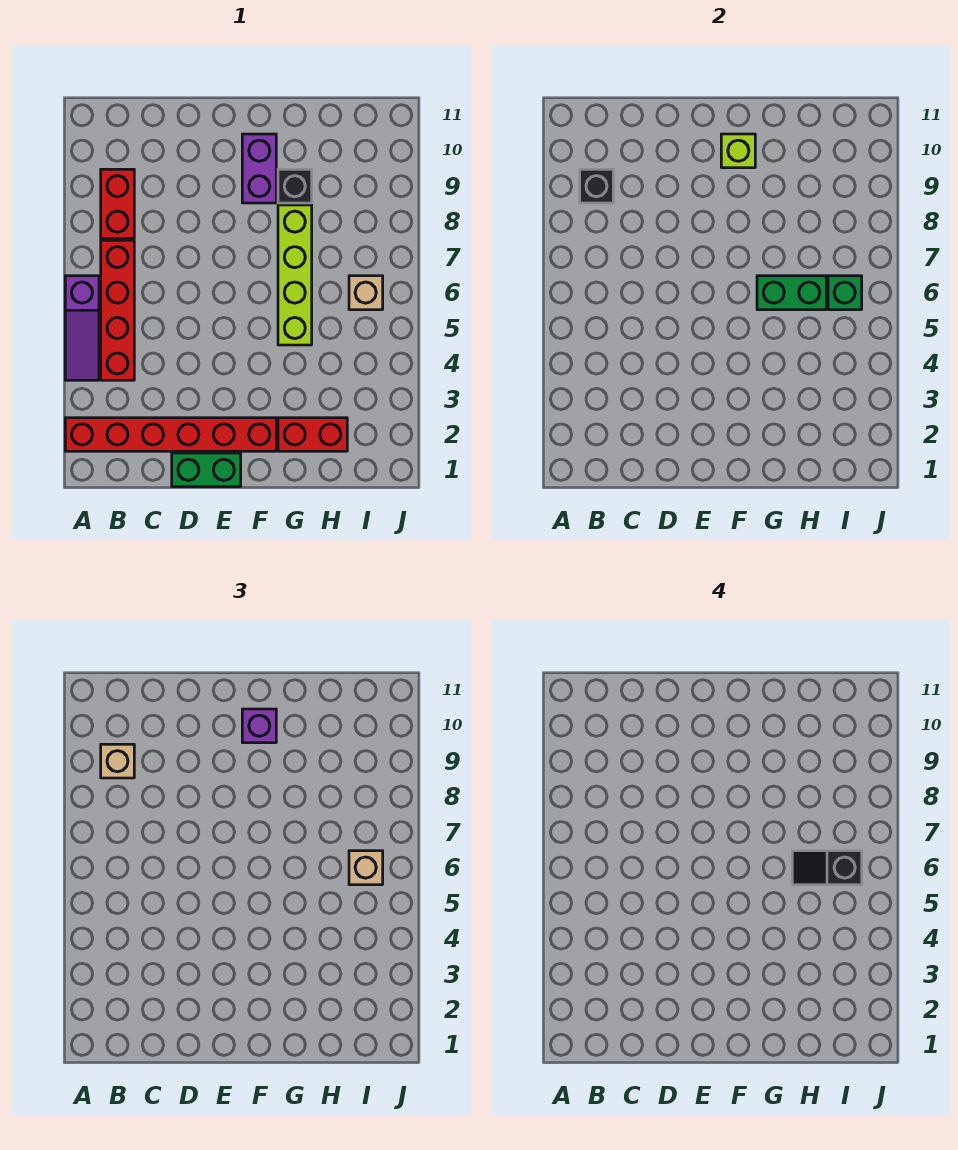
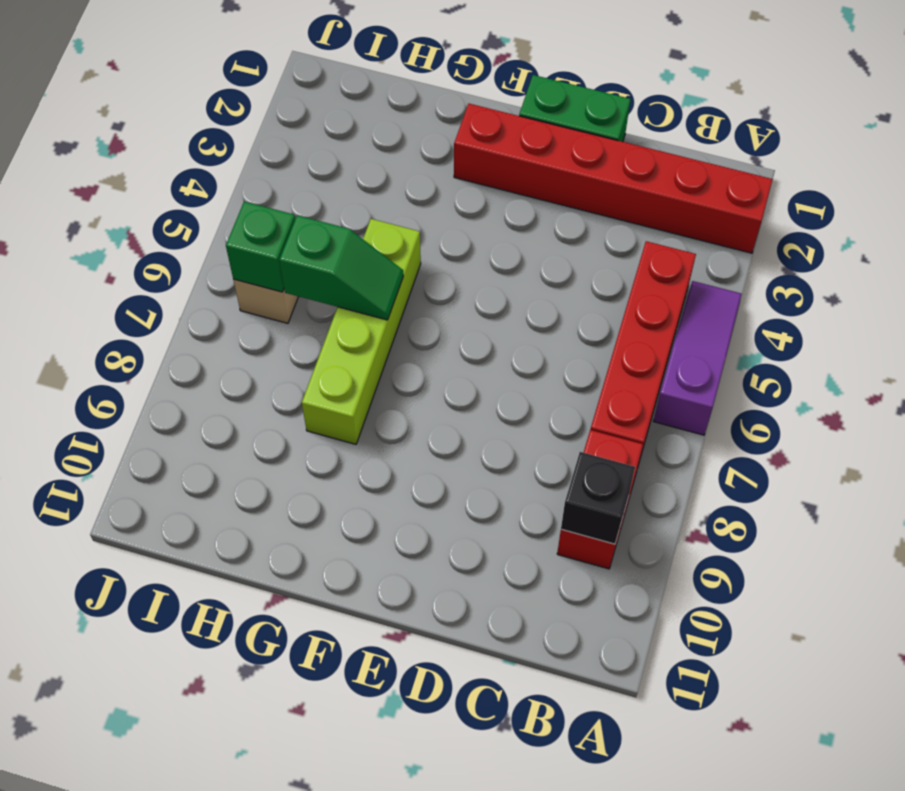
green slope G6:H6 level 2 top H -> green brick G6:H6 level 2
none -> purple brick F9:F10 level 1
none -> red brick G2:H2 level 1
none -> black brick G9 level 1

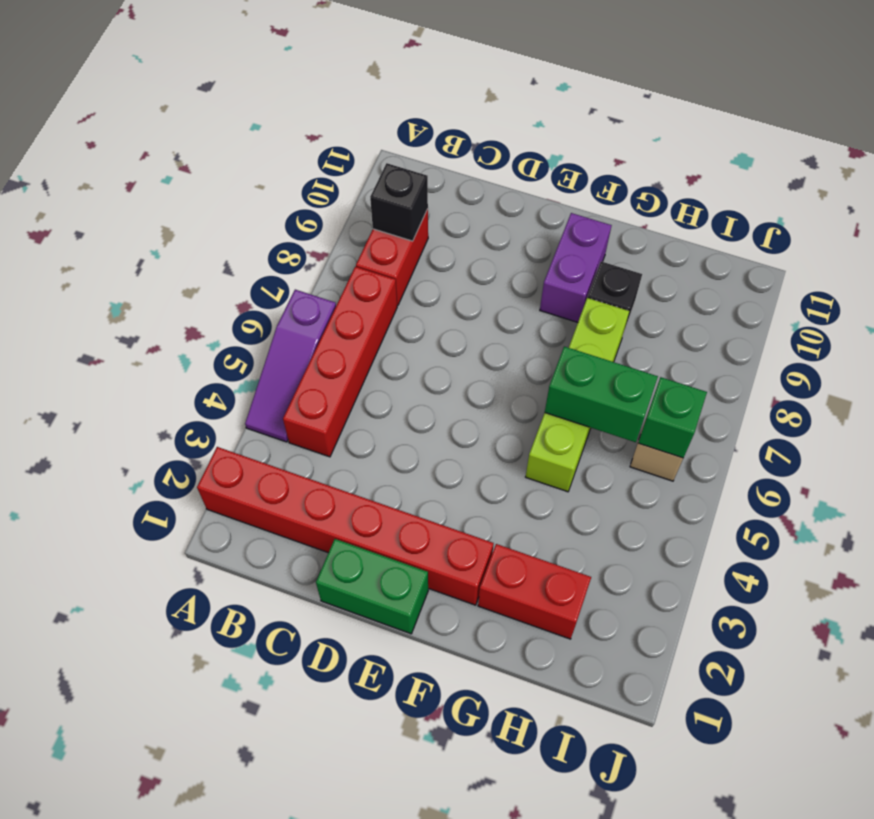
none -> lime brick F10 level 2
none -> tan brick B9 level 3
none -> purple brick F10 level 3

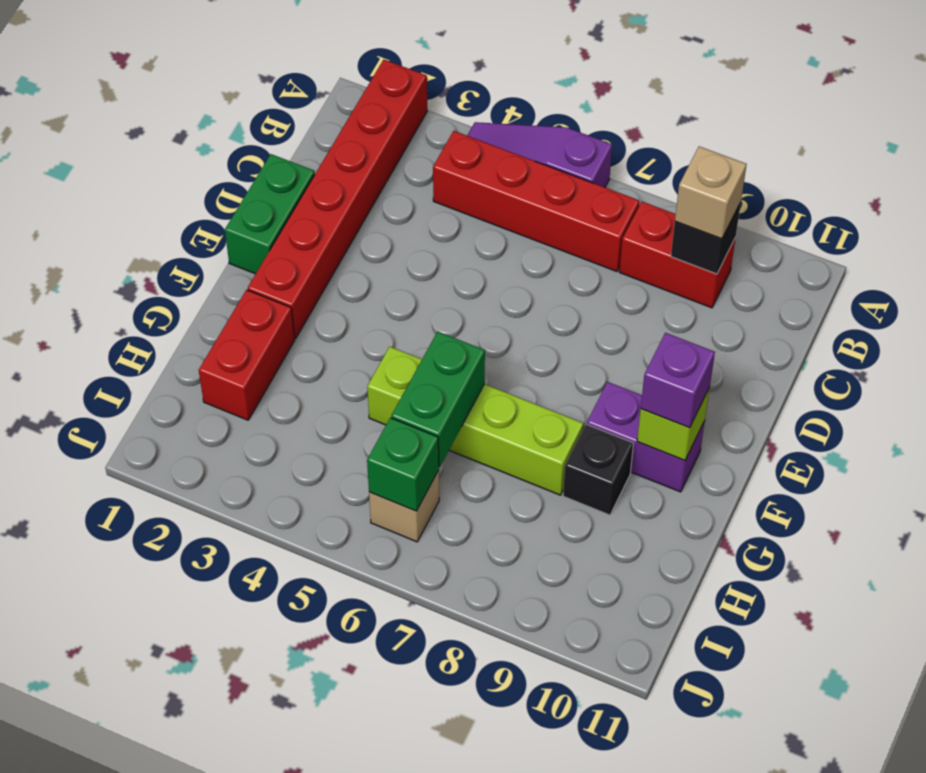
none -> tan brick I6 level 3
none -> black slope H6:I6 level 4 top I

